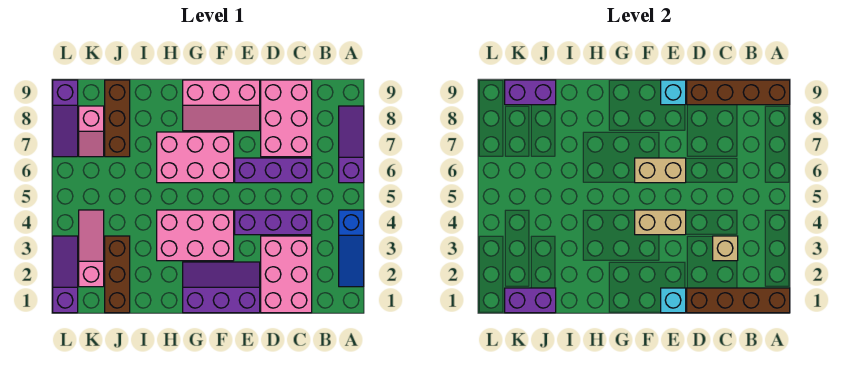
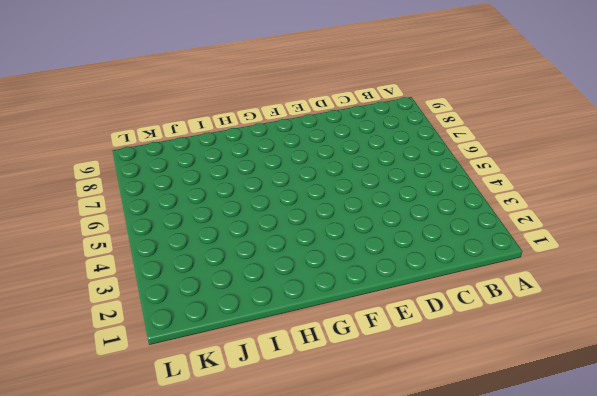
none -> blue slope A2:A4 level 1 top 4
none -> purple slope A6:A8 level 1 top 6
none -> pink brick C1:D3 level 1

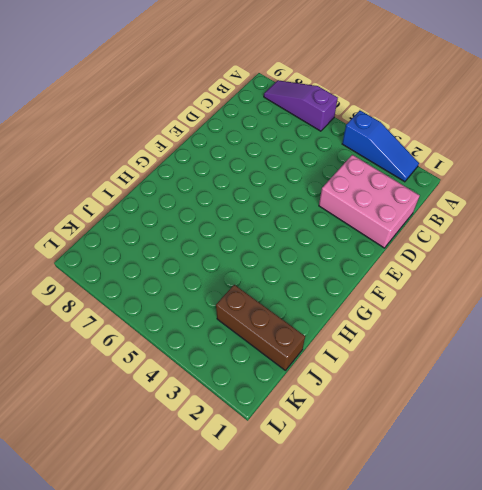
none -> purple brick C4:E4 level 1
none -> purple brick C6:E6 level 1
none -> pink brick C7:D9 level 1

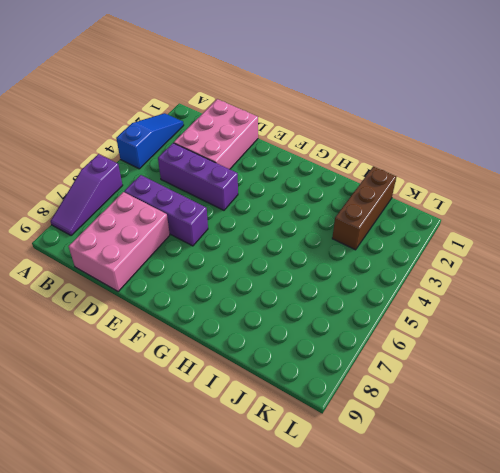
none -> purple slope E1:G2 level 1 top 1
none -> pink slope E8:G9 level 1 top 9
none -> pink brick F3:H4 level 1

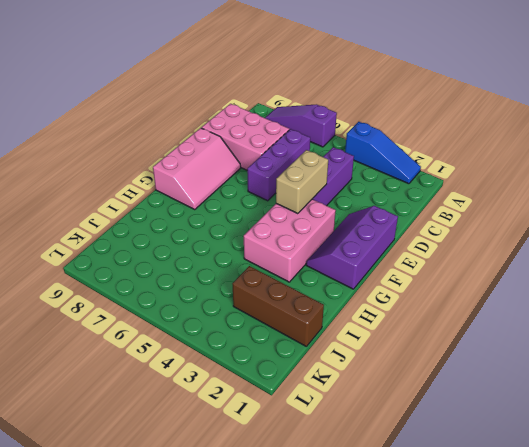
none -> pink brick C1:D3 level 1
none -> pink brick F6:H7 level 1
none -> brown brick J7:J9 level 1

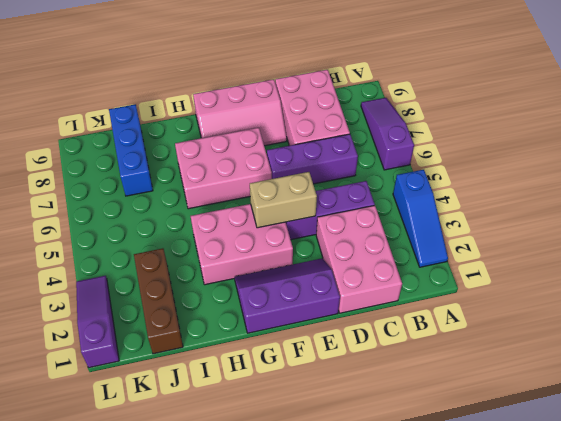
blue brick J7:J9 level 1 -> brown brick J7:J9 level 1
none -> pink slope K2:K4 level 1 top 2
none -> pink slope K7:K8 level 1 top 8
none -> purple slope L7:L9 level 1 top 9

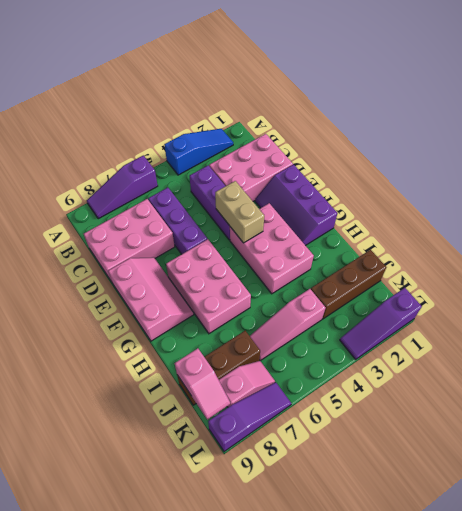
pink slope J4:J6 level 1 top 4 -> pink slope K2:K4 level 1 top 2
pink slope J9:K9 level 2 top J -> purple brick J9:K9 level 2
none -> brown brick A1:D1 level 2
none -> brown brick A9:D9 level 2
none -> tan brick C3 level 2

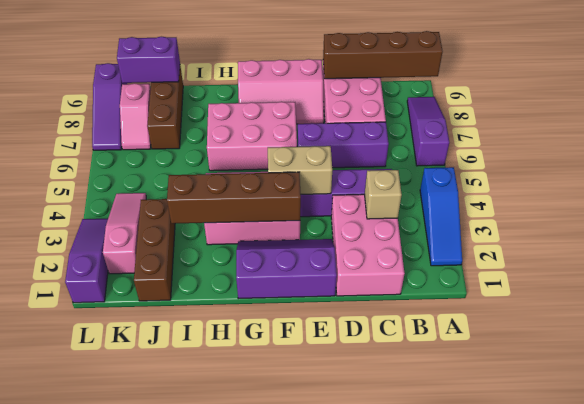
brown brick F3:I3 level 2 -> brown brick A1:D1 level 2
none -> cyan brick E1 level 2
none -> tan brick E6:F6 level 2
none -> cyan brick E9 level 2

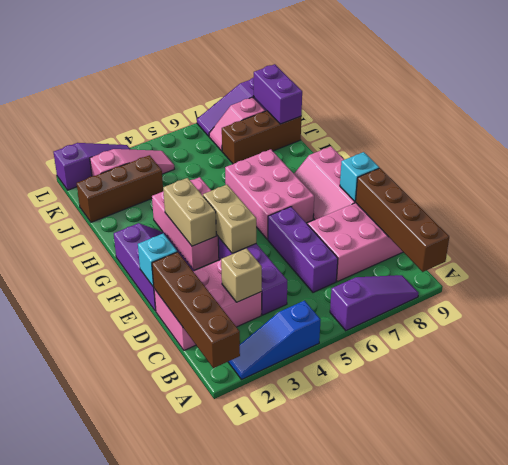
tan brick F3:G3 level 2 -> tan brick E6:F6 level 2
none -> purple brick J1:K1 level 2

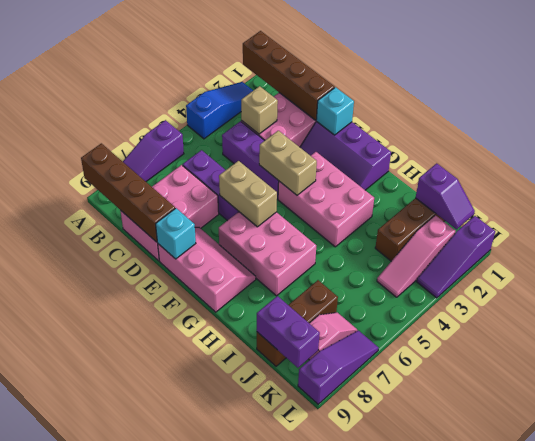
purple slope J1:K1 level 2 top J -> purple brick J1:K1 level 2

